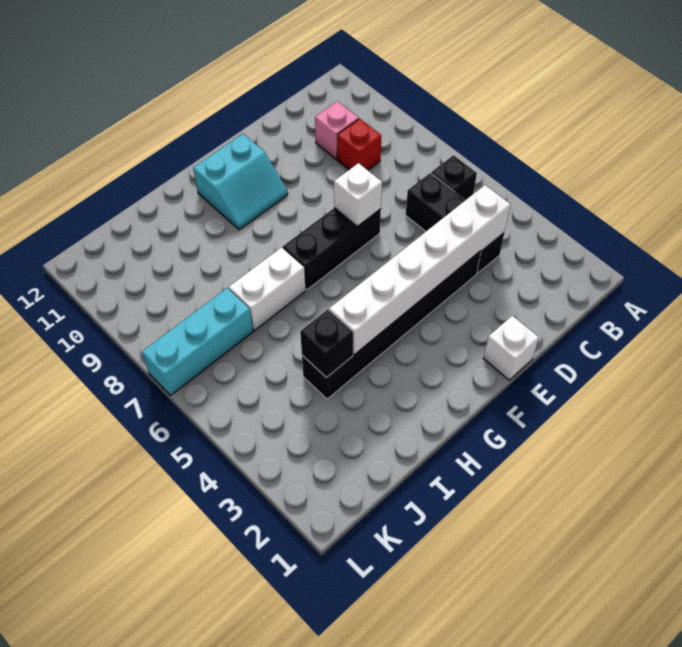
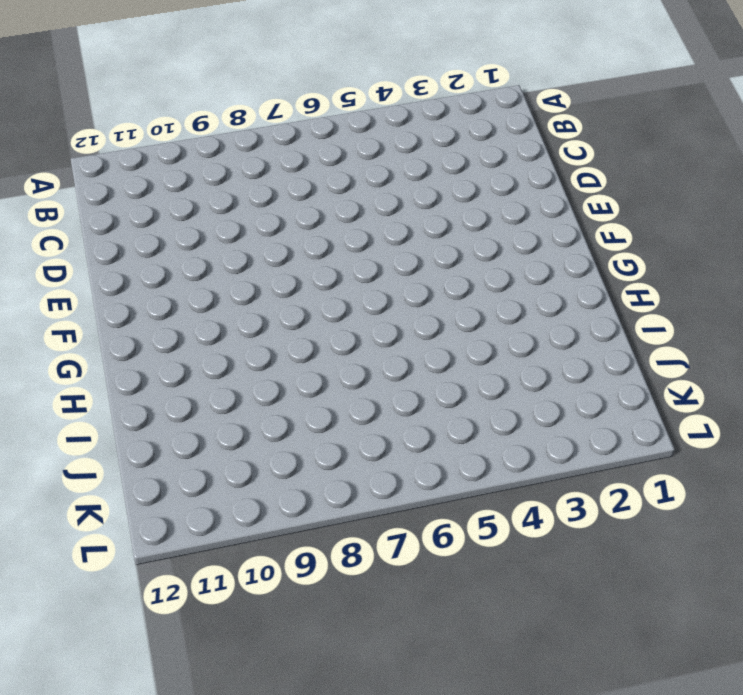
none -> black brick B6 level 1
none -> black brick C4:C6 level 1
none -> red brick C9 level 1

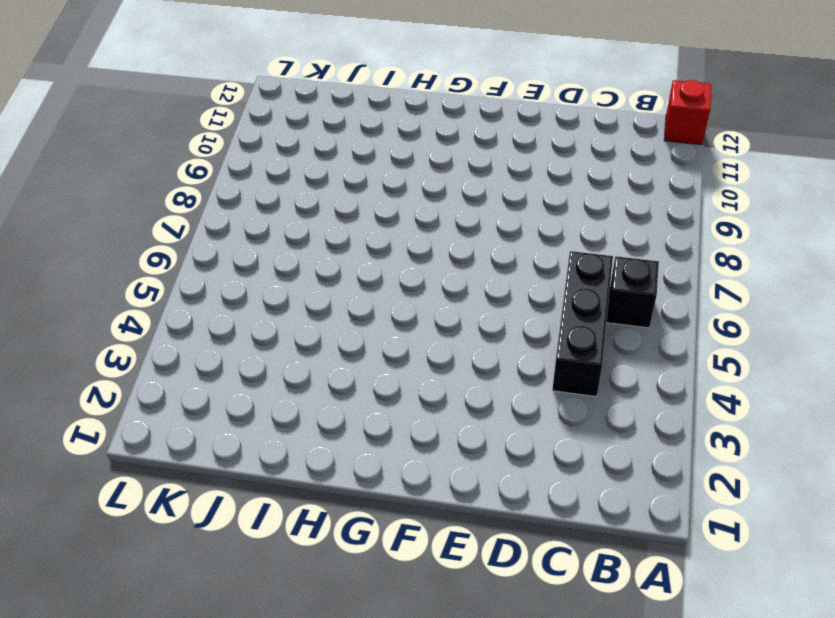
red brick A12 level 1 -> red brick C9 level 1
none -> pink brick C10 level 1
none -> black brick D4:I4 level 1
none -> white brick E1 level 1

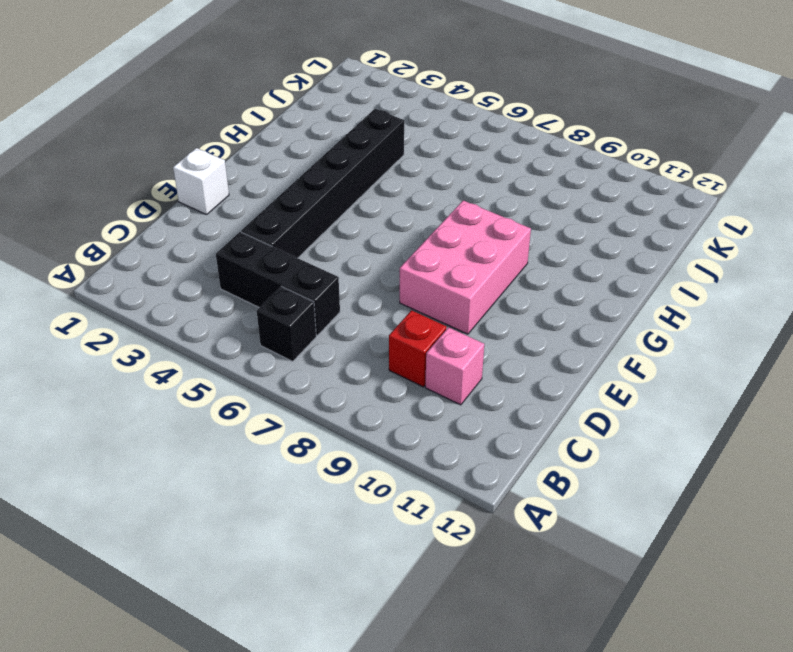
pink brick E8:G9 level 1 -> none
none -> black brick E7:G7 level 1
none -> cyan slope F10:G11 level 1 top 11
none -> white brick H7:I7 level 1

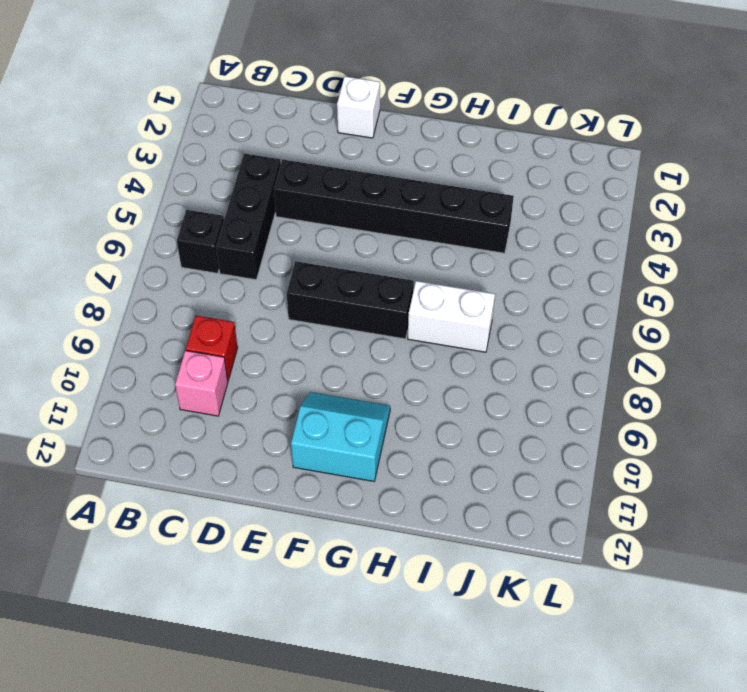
none -> cyan brick J7:L7 level 1
none -> white brick C4:H4 level 2
none -> white brick E7 level 2

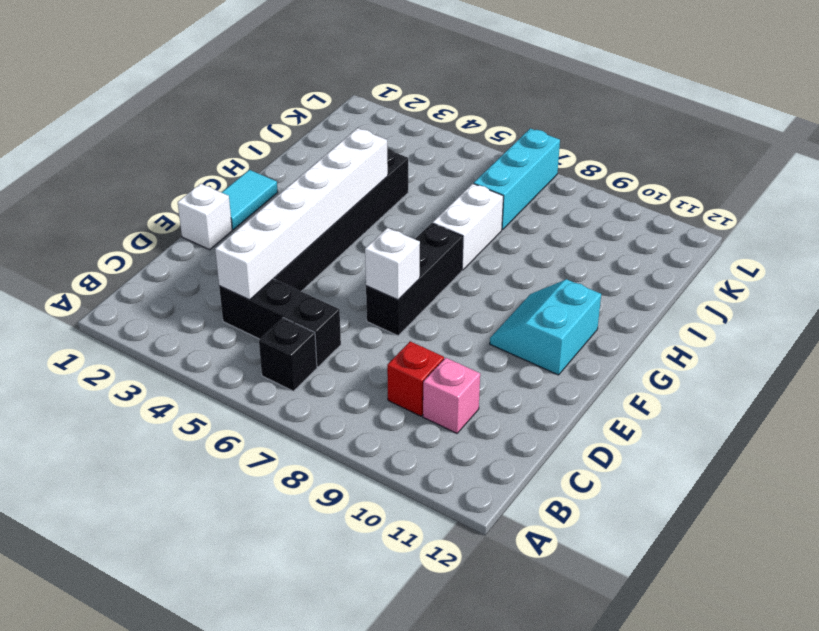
cyan tile F1:G1 level 1 -> none
none -> black brick I4 level 2

